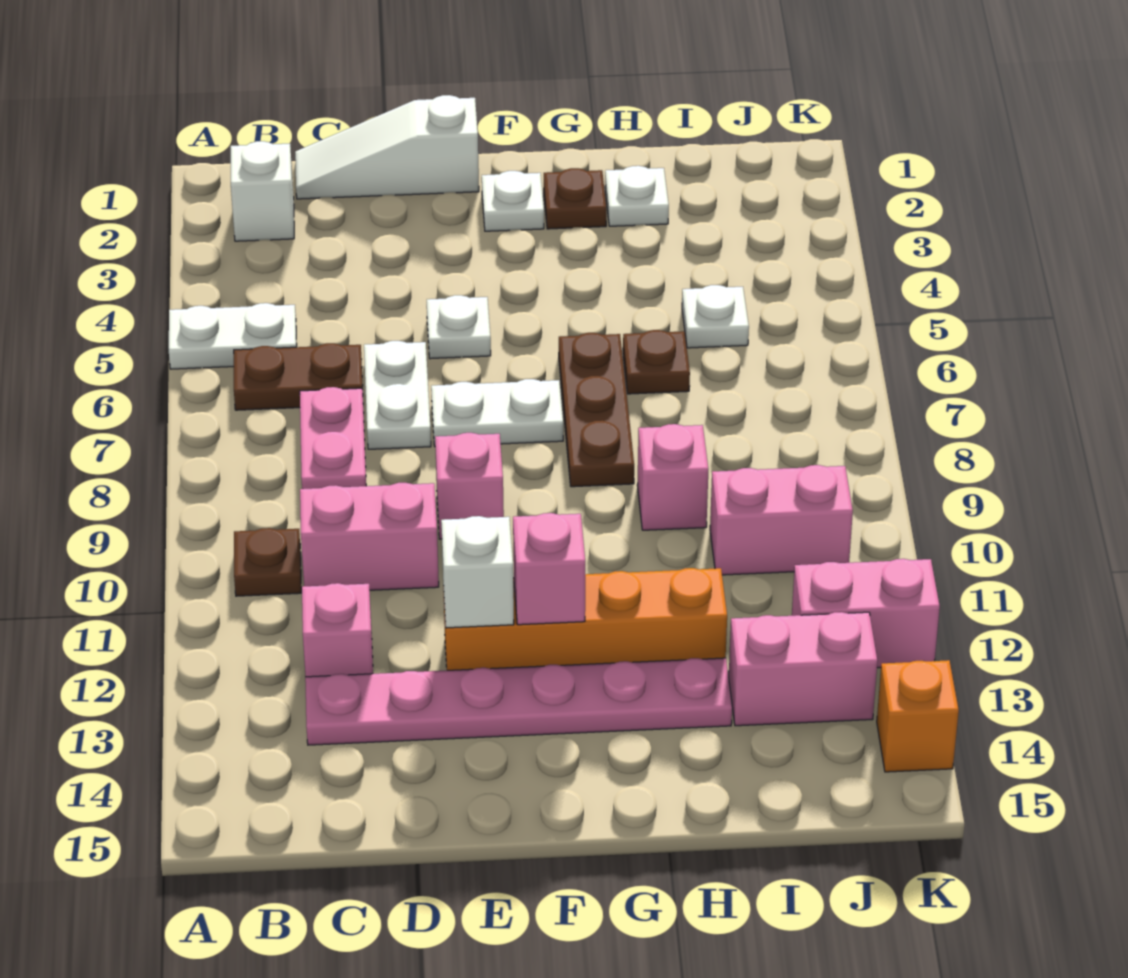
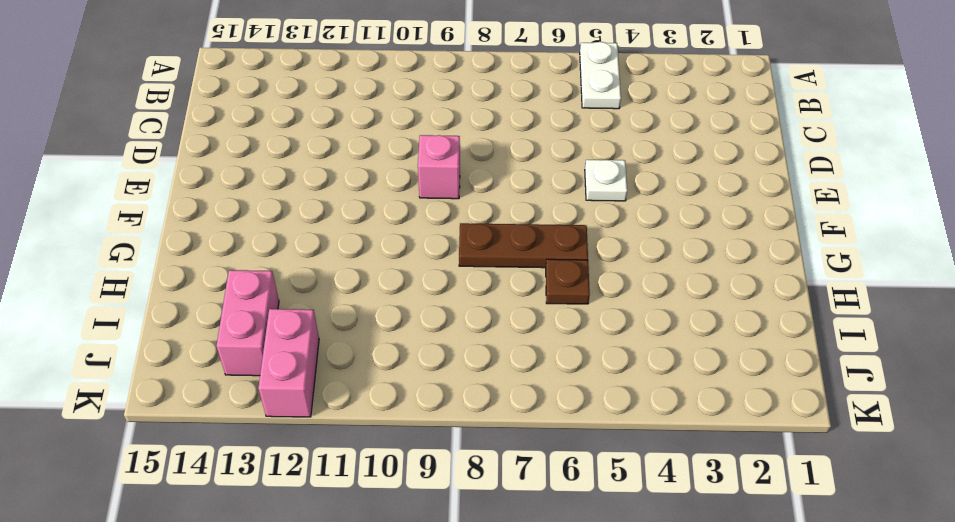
none -> white brick B2 level 1
none -> brown plate B6:C6 level 1
none -> brown plate B10 level 1

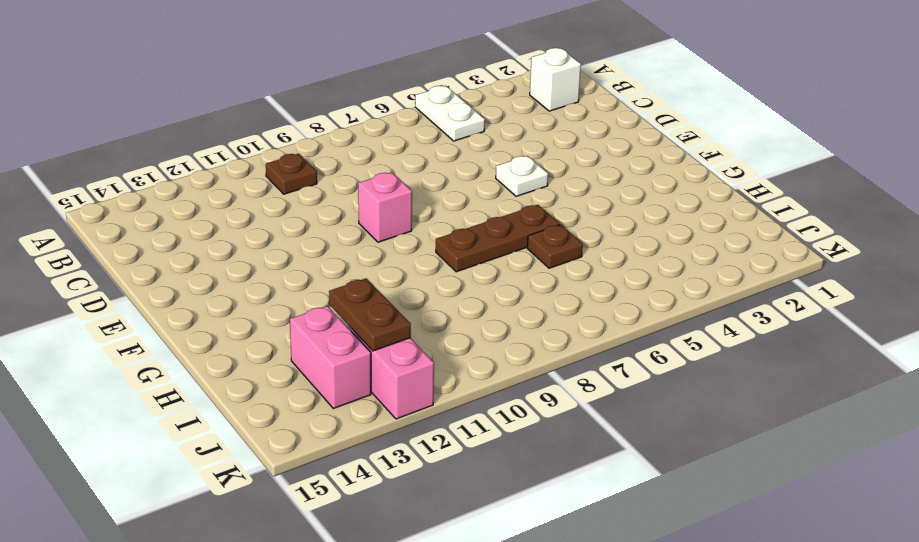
brown plate I12:J12 level 2 -> brown plate B6:C6 level 1
none -> white slope C1:E1 level 1 top E
none -> pink plate C7:C8 level 1
none -> pink brick C10:D10 level 1

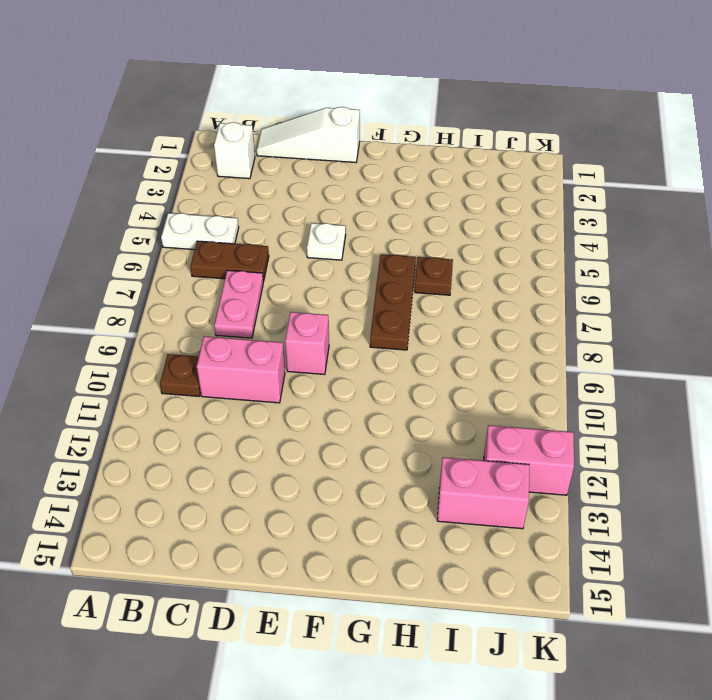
none -> pink brick C12 level 1
none -> pink plate C13:H13 level 1
none -> white plate D6:D7 level 1

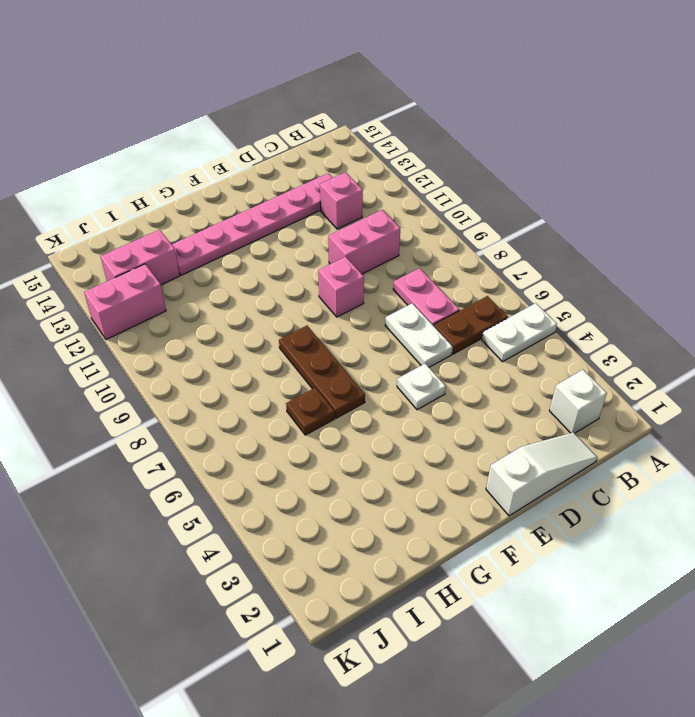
none -> brown plate B10 level 1
none -> white plate E7:F7 level 1
none -> orange brick E12:H12 level 1

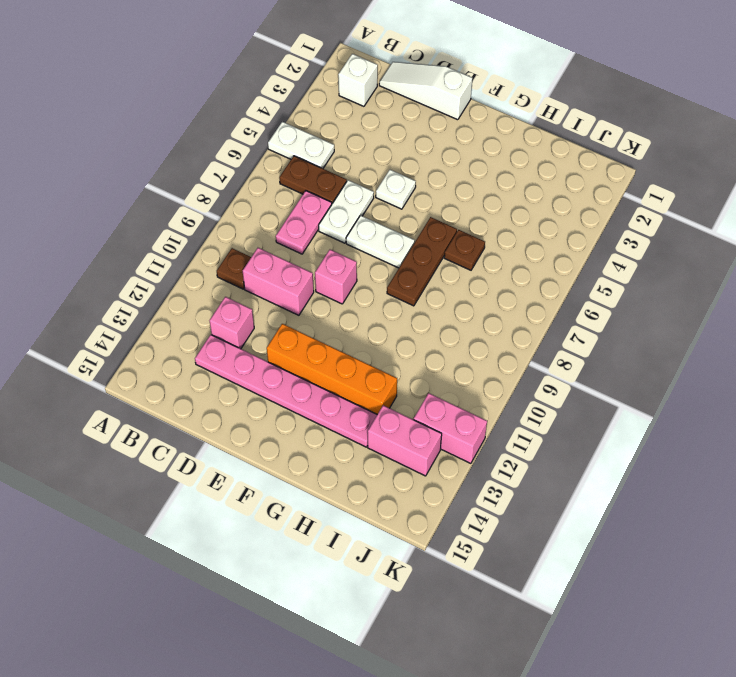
none -> white plate F2 level 1
none -> brown plate G2 level 1
none -> white plate H2 level 1

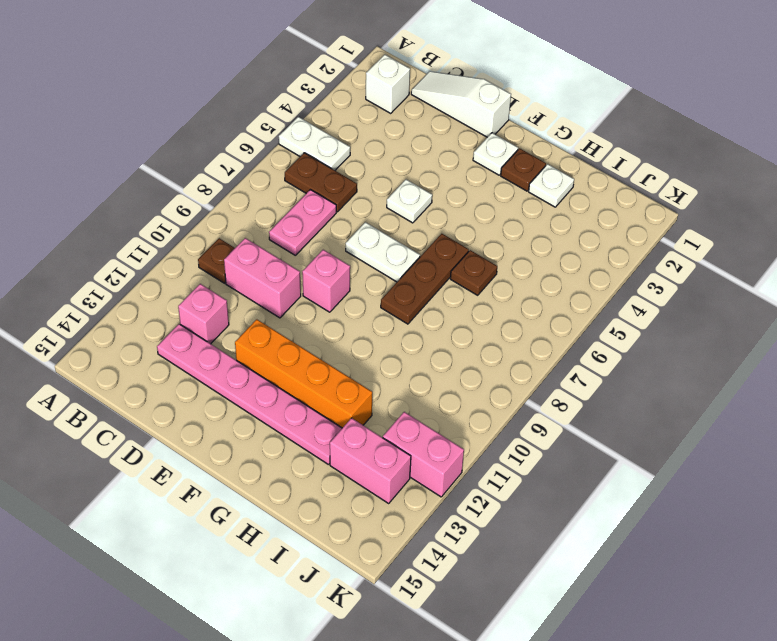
none -> white plate D6:D7 level 1
none -> pink brick H9 level 1
none -> white plate I5 level 1

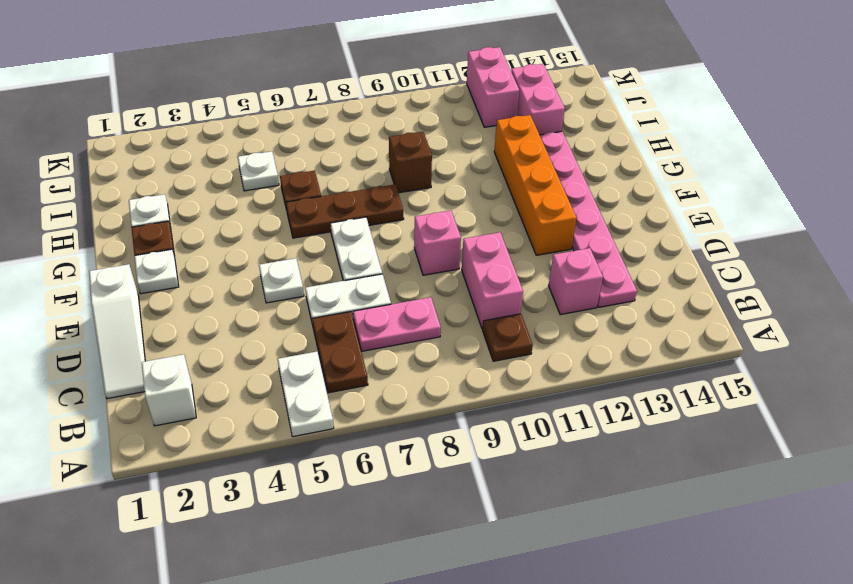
brown brick H9 level 1 -> pink brick H9 level 1
none -> pink brick I10:J10 level 1
none -> orange brick K14 level 1
none -> white brick E12 level 2

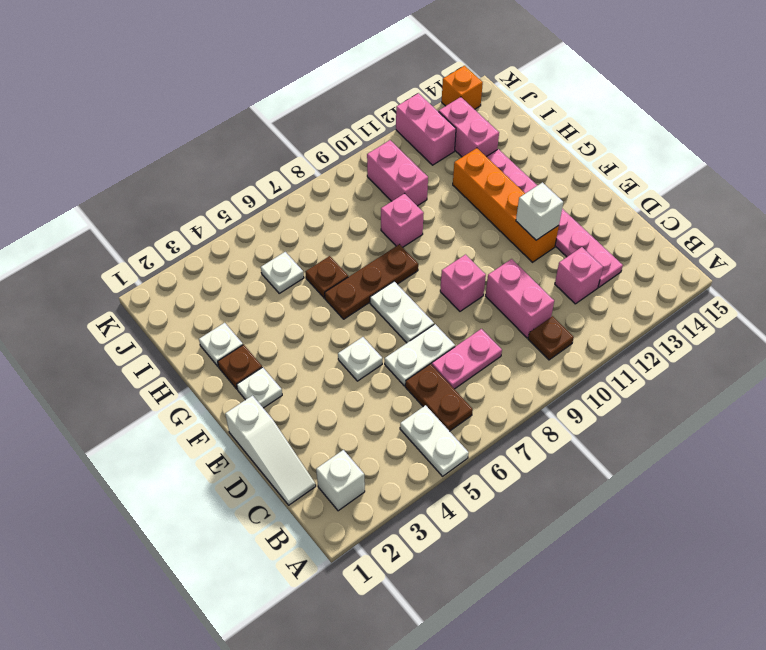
none -> pink brick F12 level 2

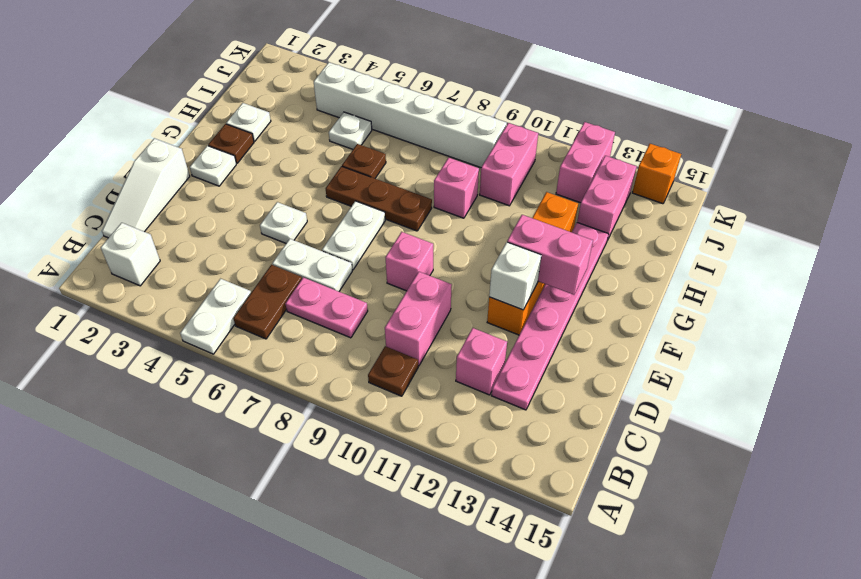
pink brick F12:F13 level 2 -> pink brick F12 level 2
white brick J4:J9 level 1 -> none

